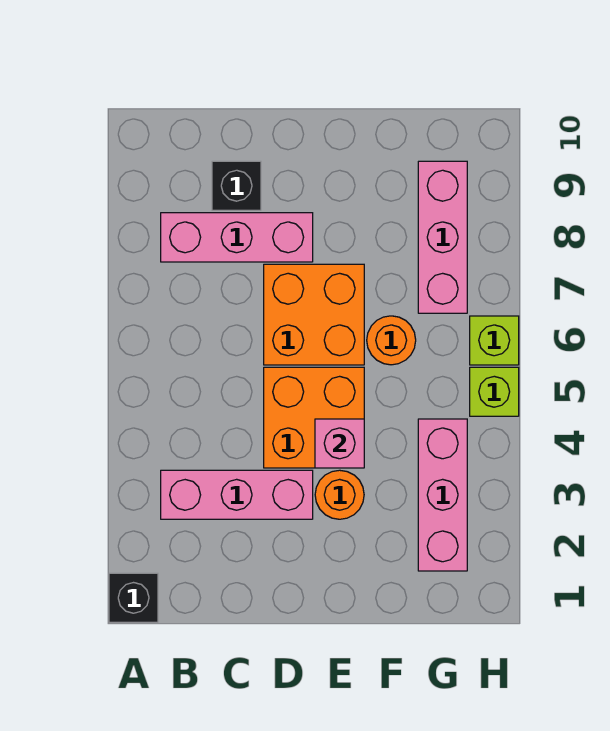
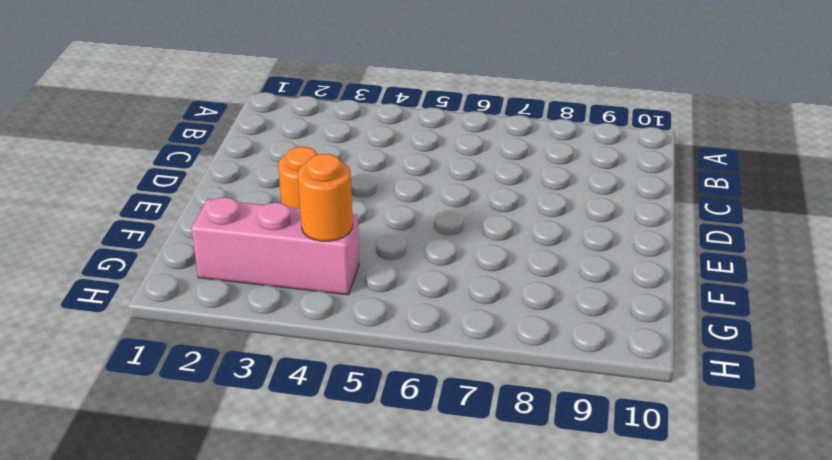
orange round brick G4 level 2 -> orange round brick F6 level 1
none -> black brick A1 level 1
none -> pink brick B3:D3 level 1
none -> pink brick B8:D8 level 1

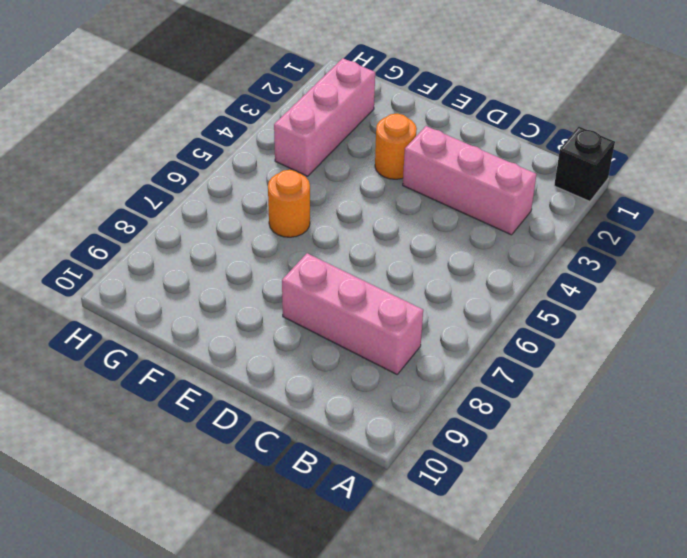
none -> black brick C9 level 1
none -> orange brick D4:E5 level 1
none -> orange brick D6:E7 level 1

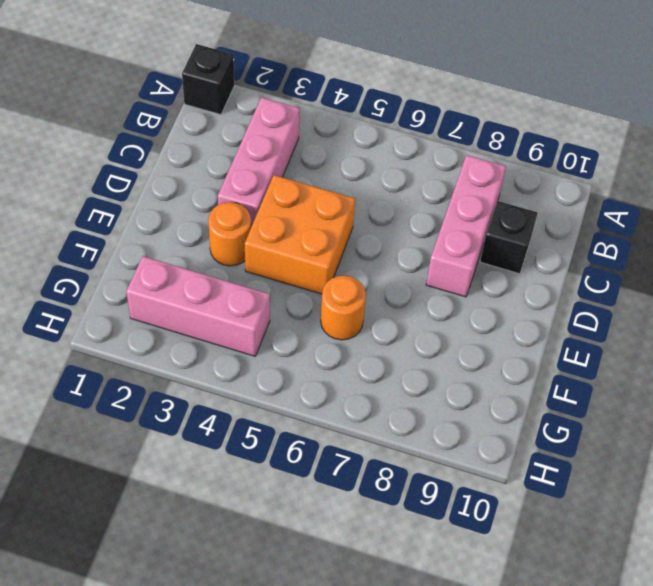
none -> orange brick D6:E7 level 1
none -> pink brick G7:G9 level 1
none -> lime brick H5 level 1

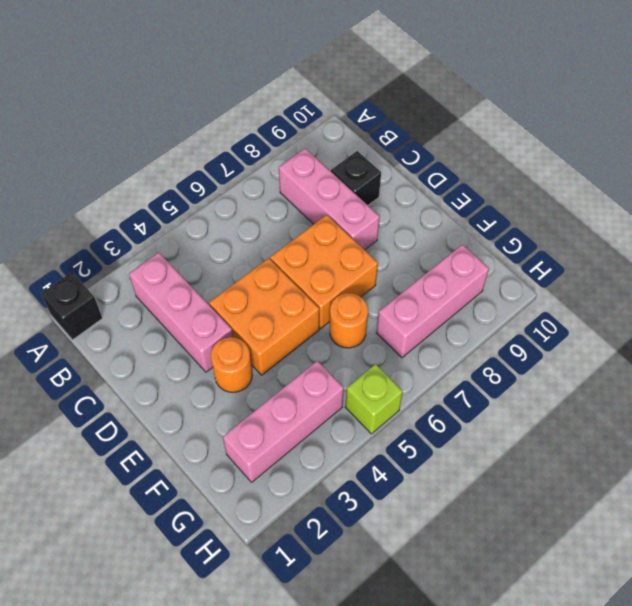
none -> lime brick H6 level 1
none -> pink brick E4 level 2

